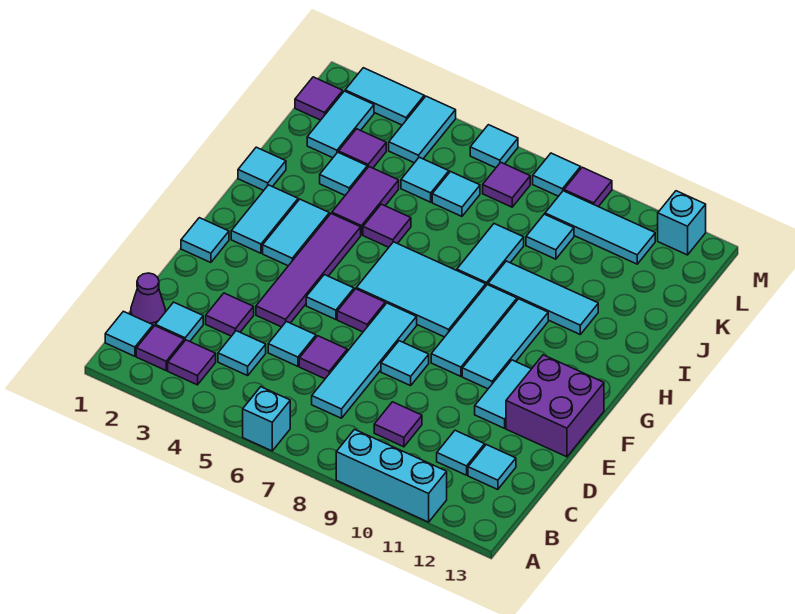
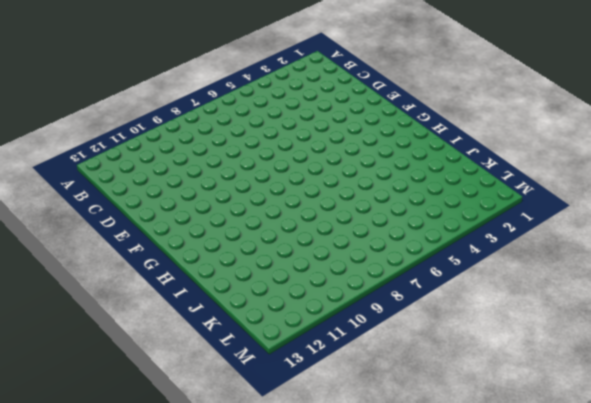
none -> cyan brick A6 level 1
none -> cyan brick A9:A11 level 1
none -> cyan tile B1 level 1
none -> purple tile B2 level 1

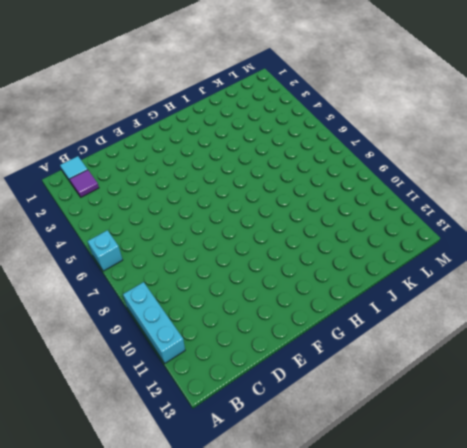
none -> purple tile B3 level 1
none -> purple cone C1 level 1
none -> cyan tile C2 level 1
none -> cyan tile C4 level 1

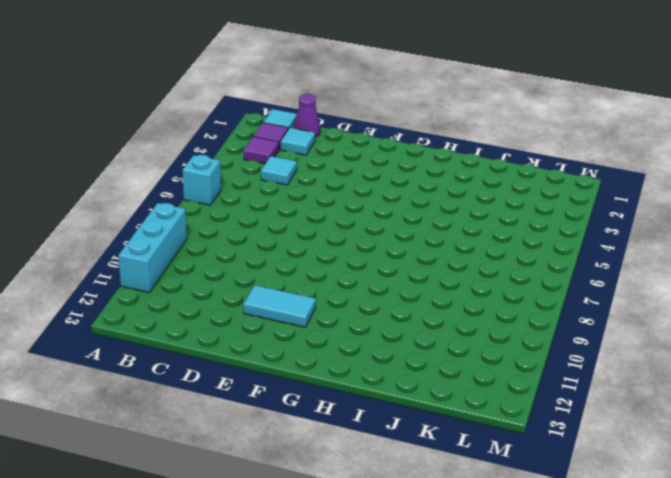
none -> cyan tile C7:F7 level 1
none -> purple tile C9 level 1
none -> cyan tile C11 level 1
none -> cyan tile C12 level 1

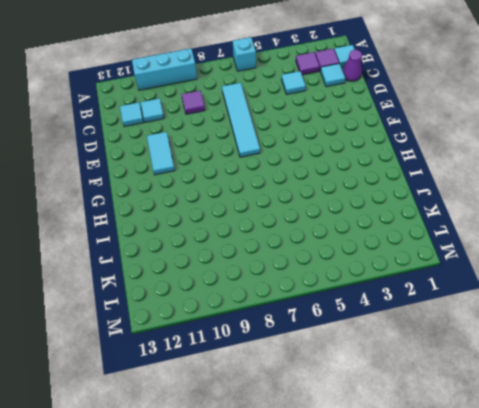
none -> purple tile D3 level 1
none -> cyan tile D5 level 1
none -> purple tile D6 level 1
none -> purple tile E4:H4 level 1

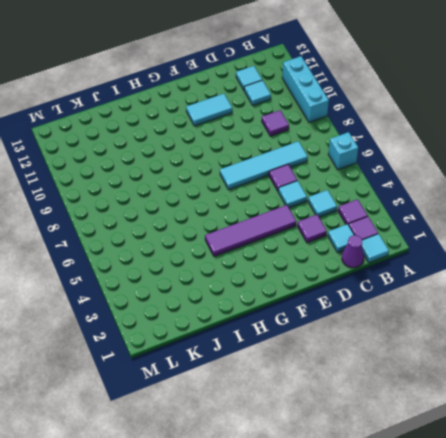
none -> cyan tile E8 level 1
none -> purple brick E12:F13 level 1
none -> cyan tile F1 level 1
none -> cyan tile F5 level 1

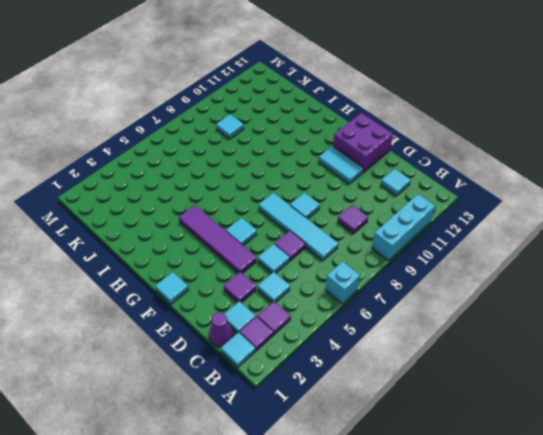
none -> cyan tile C11 level 1
none -> purple tile F6 level 1
none -> cyan tile F9:H9 level 1
none -> cyan tile F10:H10 level 1

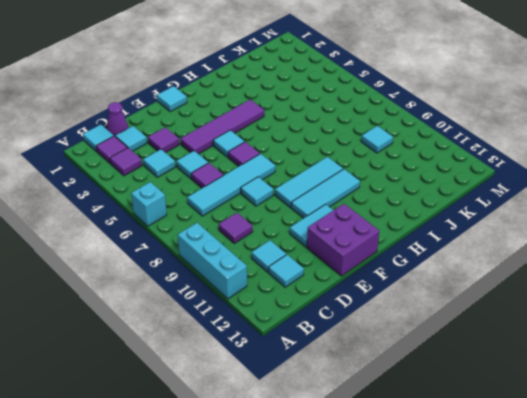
none -> cyan tile G2:H2 level 1
none -> cyan tile G3:H3 level 1
none -> cyan tile G6:H8 level 1
none -> cyan tile I1 level 1

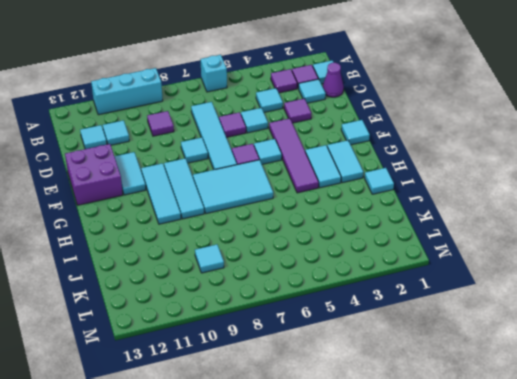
none -> purple tile I4:J4 level 1
none -> purple tile I5 level 1
none -> cyan tile I8:J8 level 1
none -> cyan tile I9:I11 level 1

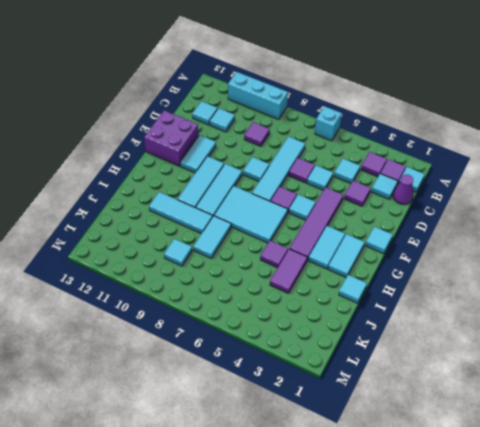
none -> cyan tile J3 level 1
none -> cyan tile K2:L2 level 1
none -> purple tile K3 level 1
none -> cyan tile K5 level 1

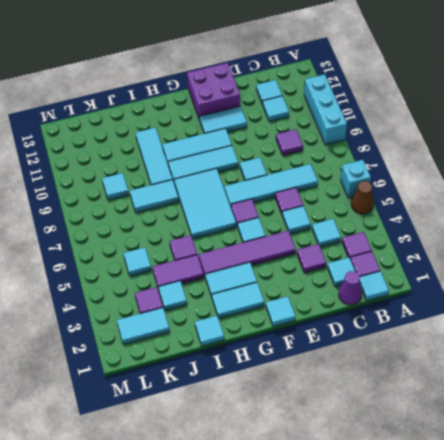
brown cone A5 level 1 -> none
none -> cyan tile K6 level 1
none -> purple tile L1 level 1
none -> cyan tile L4:M4 level 1
none -> purple tile L7 level 1

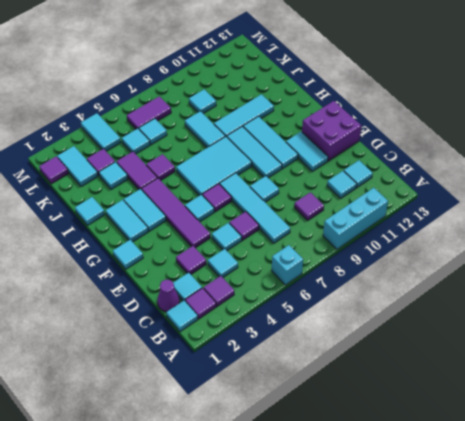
purple tile L6:L7 level 1 -> purple tile L7 level 1
none -> cyan tile L9:L11 level 1
none -> cyan tile M2:M3 level 1
none -> cyan tile M6 level 1
none -> cyan tile M8 level 1

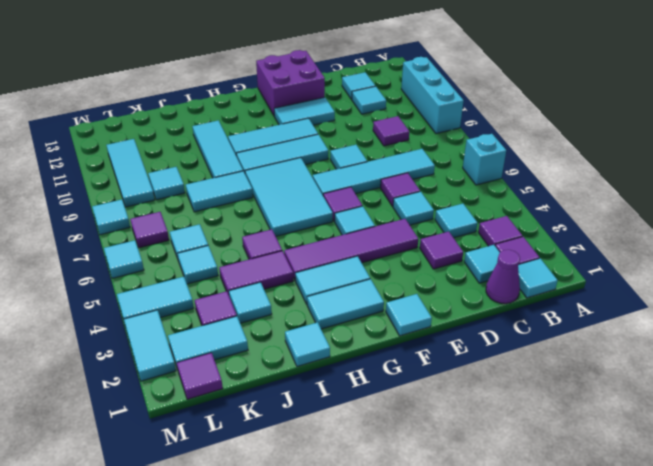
none -> purple tile M9 level 1
none -> cyan brick M12 level 1

